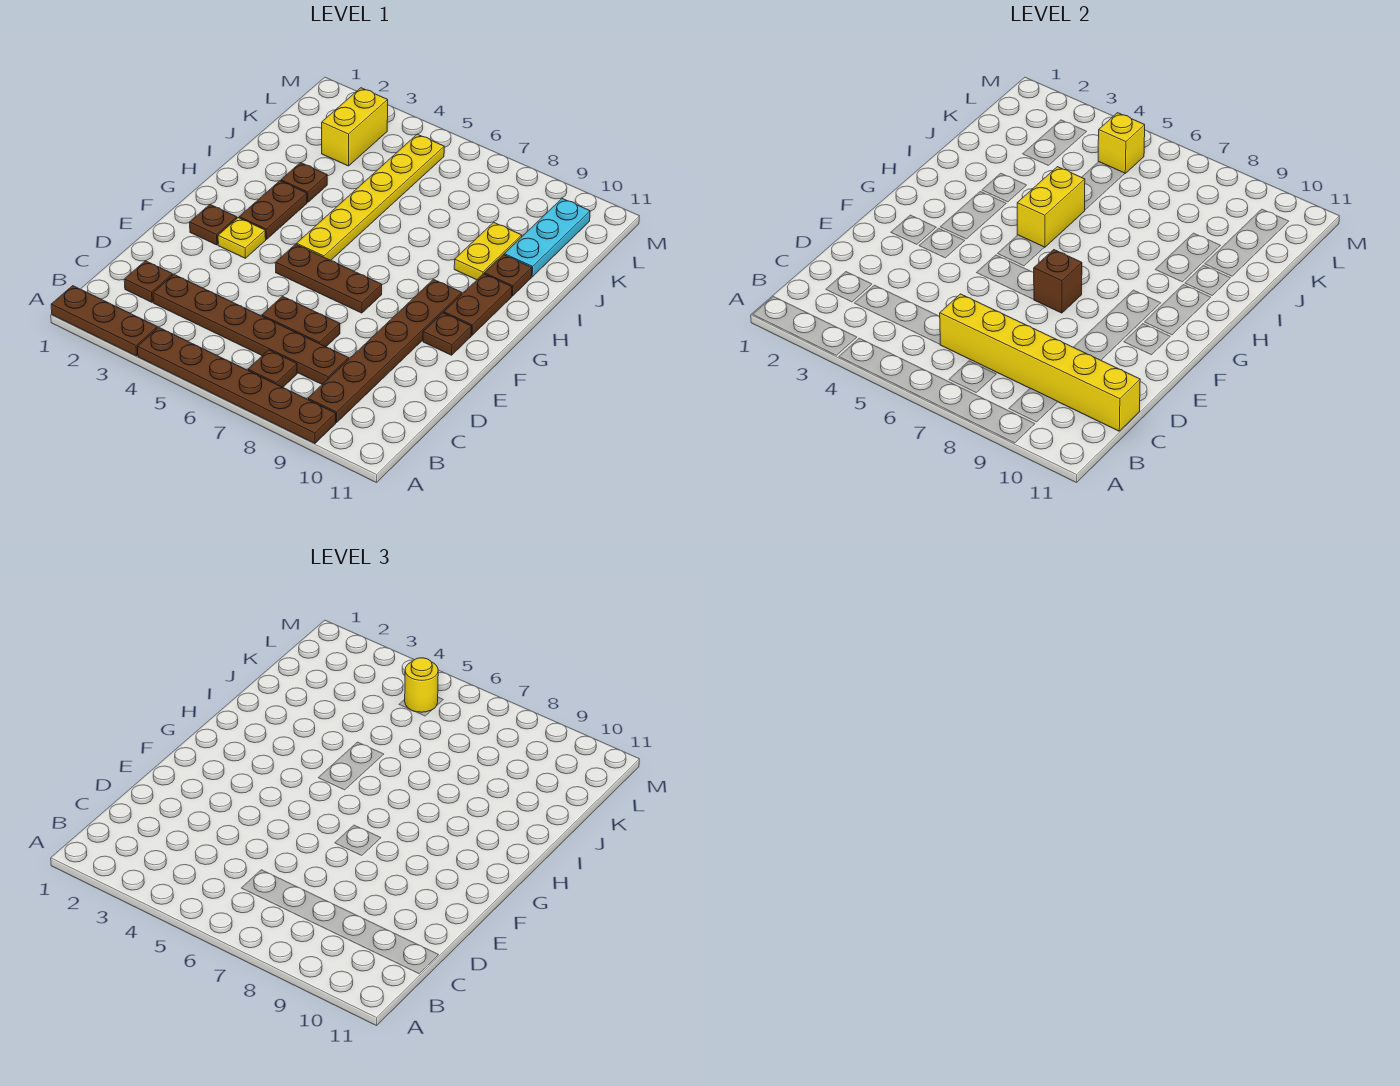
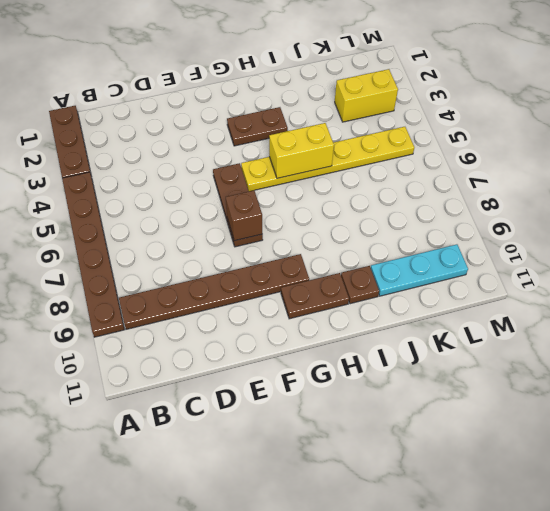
none -> brown plate B7 level 1
none -> brown plate C2 level 1
none -> brown plate C3:C8 level 1

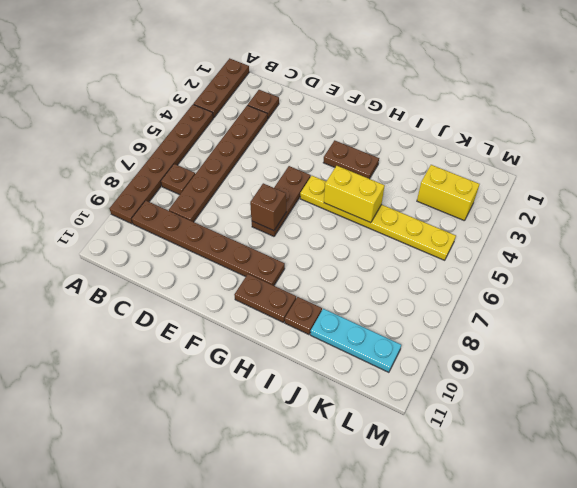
none -> brown plate D6:D7 level 1
none -> brown plate F2 level 1
none -> yellow plate F3 level 1

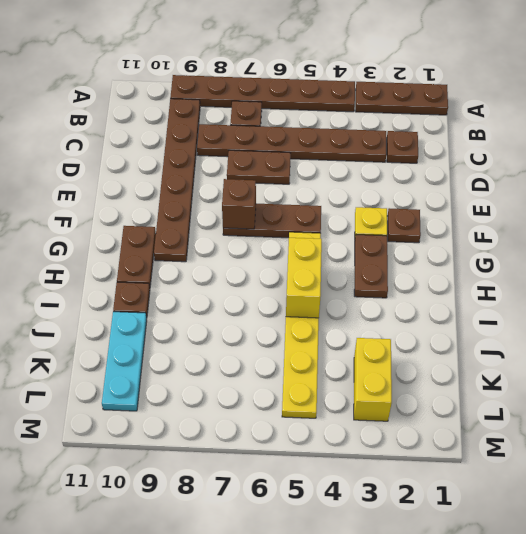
none -> brown plate F10 level 1
none -> brown plate I3 level 1
none -> yellow plate I9:J9 level 1

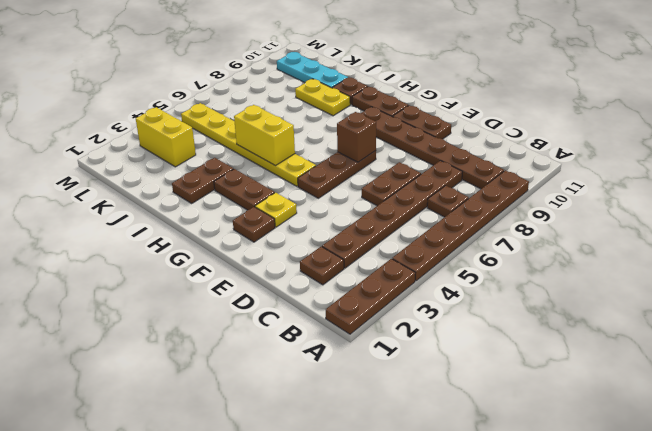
brown plate E10:F10 level 1 -> brown plate F10 level 1
brown plate I2:I3 level 1 -> brown plate I3 level 1
none -> yellow brick C6:C11 level 2
none -> yellow brick L5 level 2
none -> yellow round brick L5 level 3

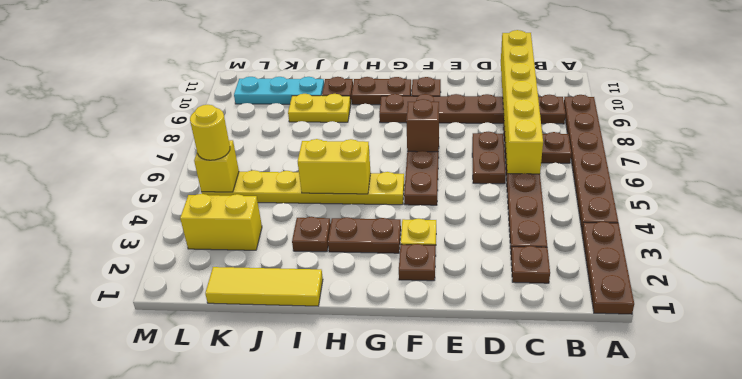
yellow tile I1:K1 level 1 -> none

